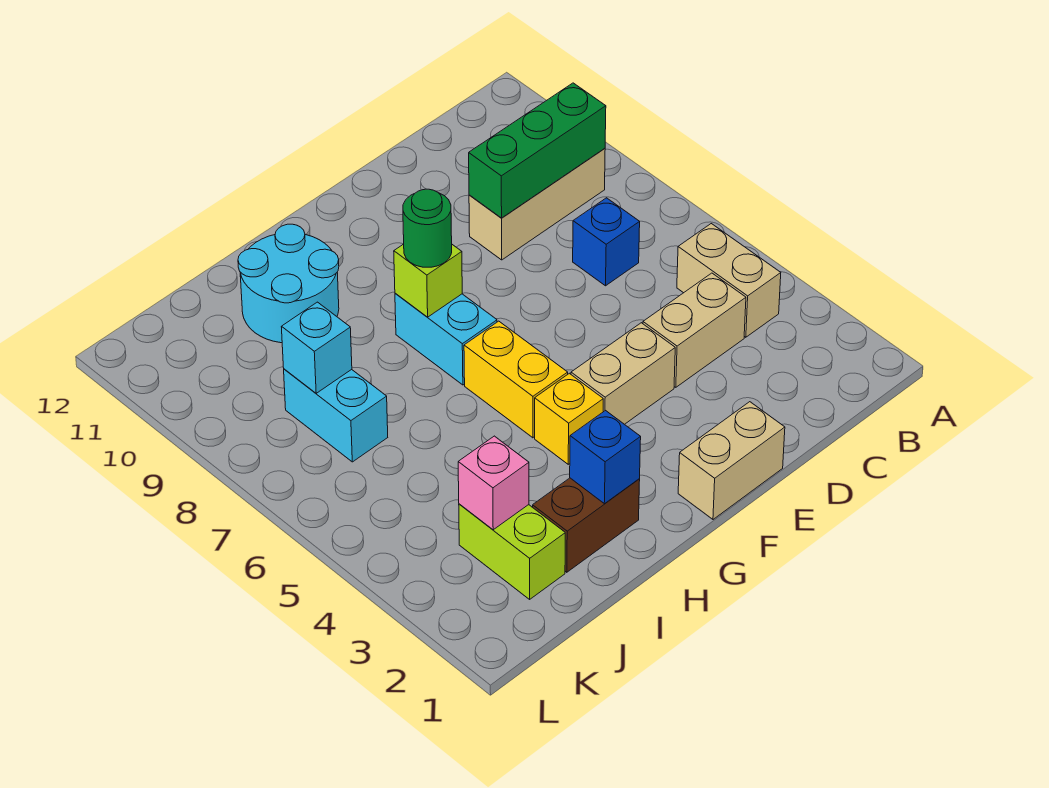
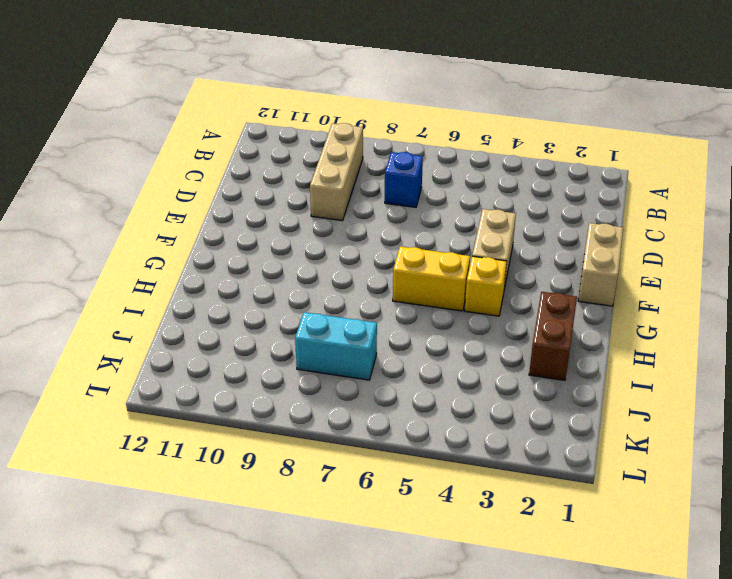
none -> tan brick B4:B5 level 1
none -> tan brick C4:D4 level 1
none -> cyan brick G7:G8 level 1

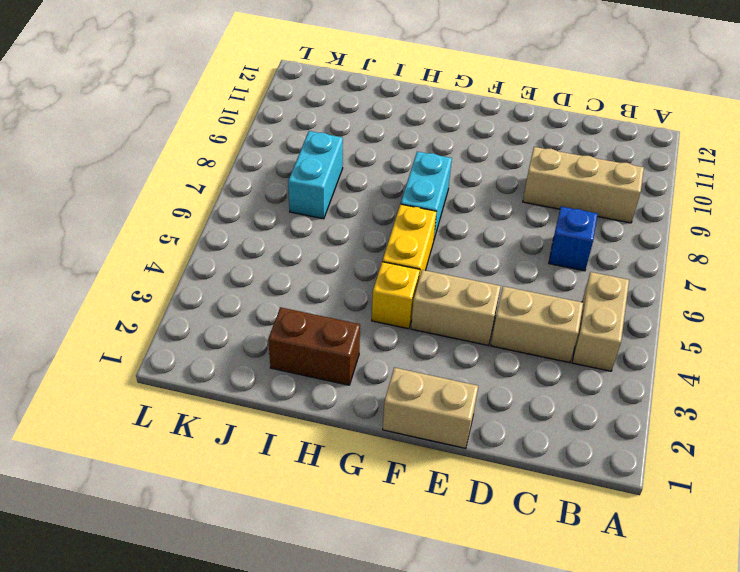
none -> cyan round brick H10:I11 level 1
none -> lime brick J2:J3 level 1
none -> green brick B9:D9 level 2

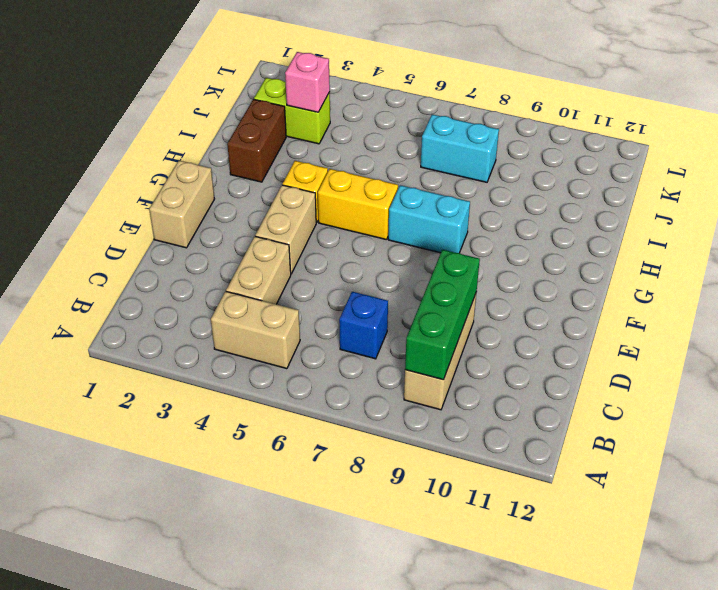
none -> cyan round brick H10:I11 level 1
none -> lime brick G8 level 2
none -> blue brick H2 level 2

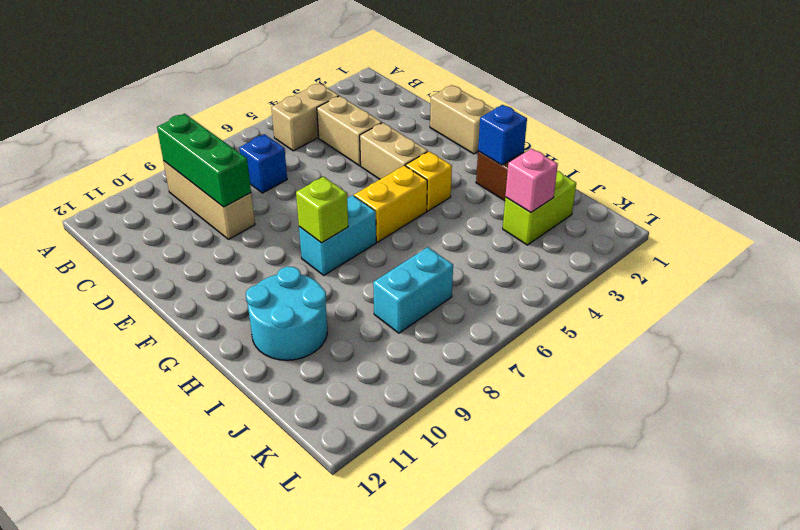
none -> cyan brick J8 level 2
none -> green round brick G8 level 3

